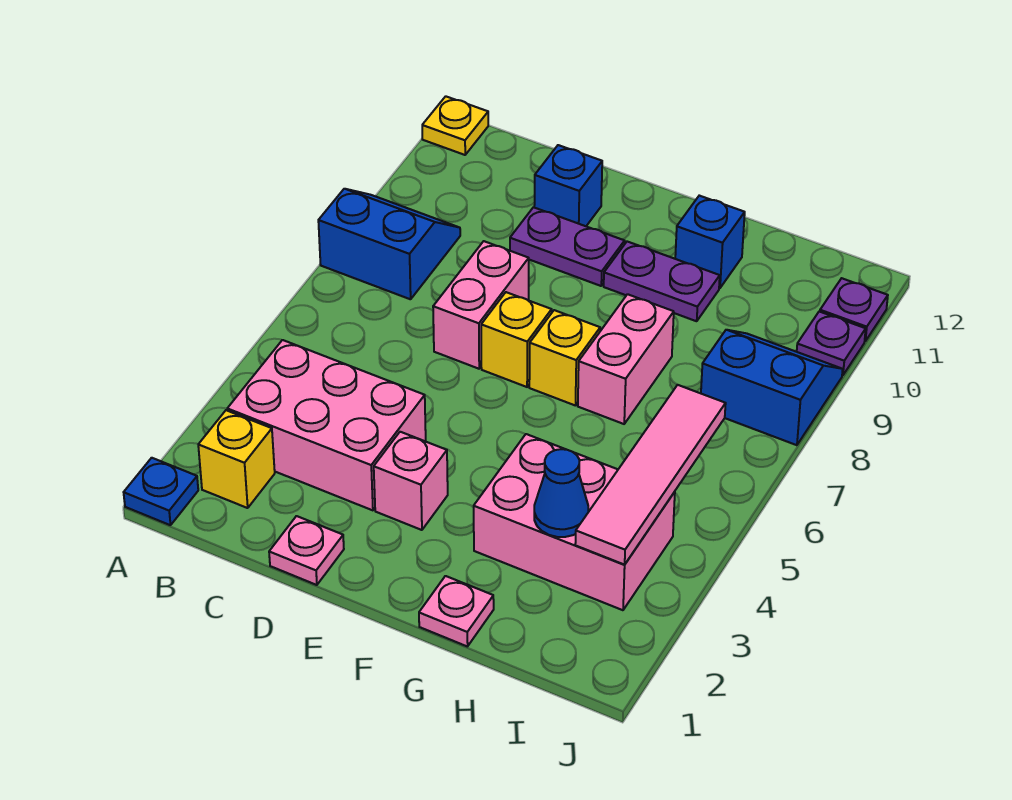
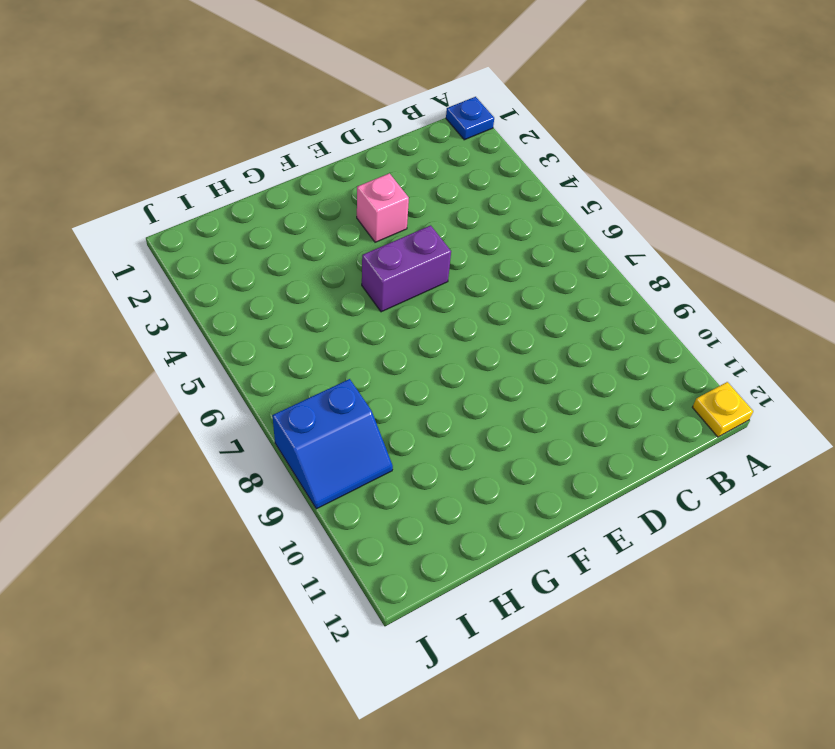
purple brick E5:F5 level 1 -> none
none -> blue slope A8:B9 level 1 top 8
none -> yellow brick B2 level 1
none -> pink brick B3:D4 level 1

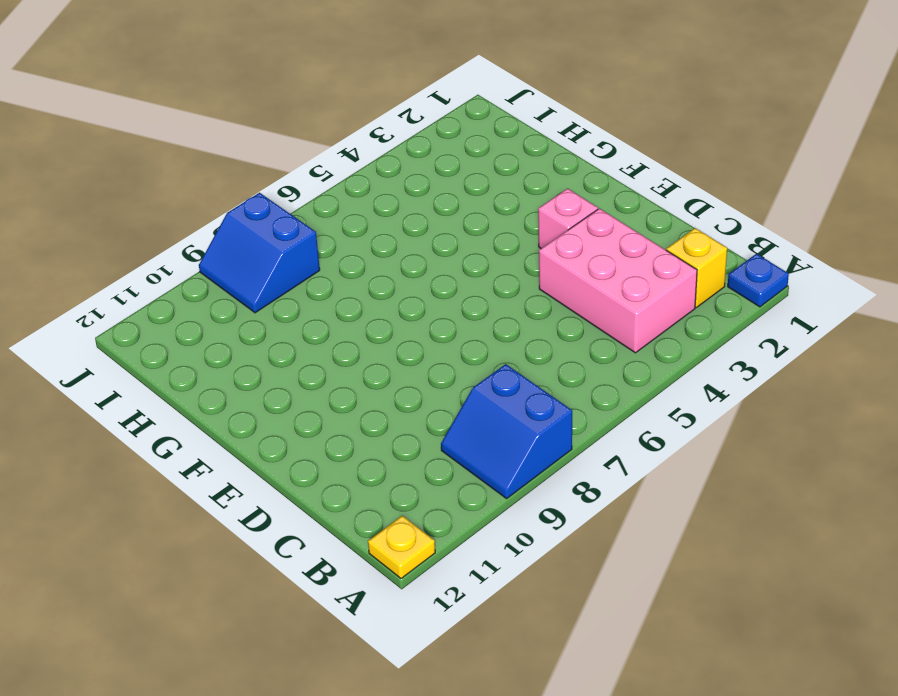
none -> pink plate D1 level 1
none -> pink brick D7:D8 level 1
none -> purple plate D10:E10 level 1

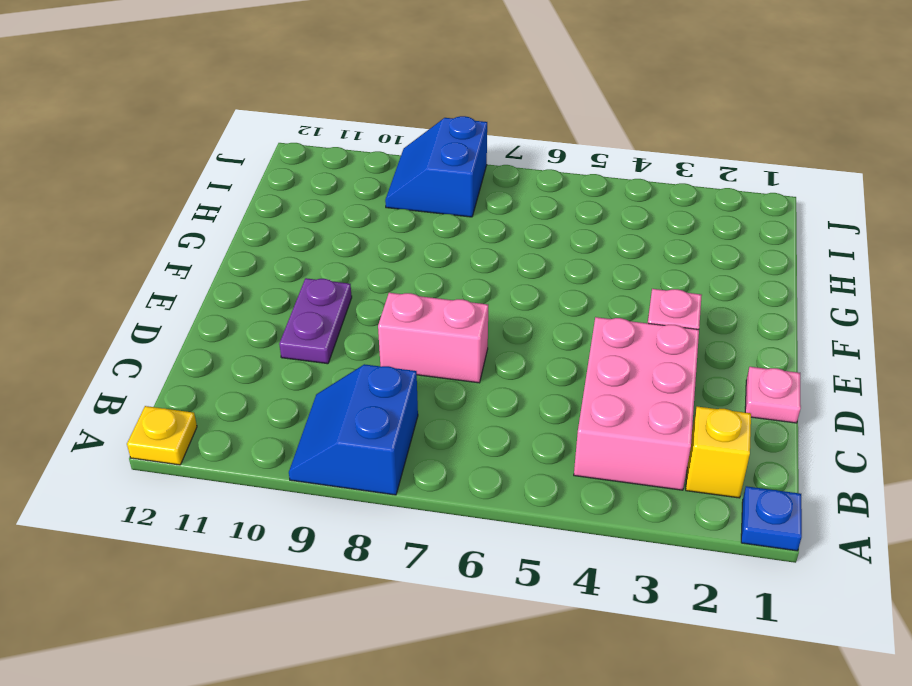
none -> blue brick D11 level 1
none -> yellow brick E7 level 1
none -> yellow brick F7 level 1

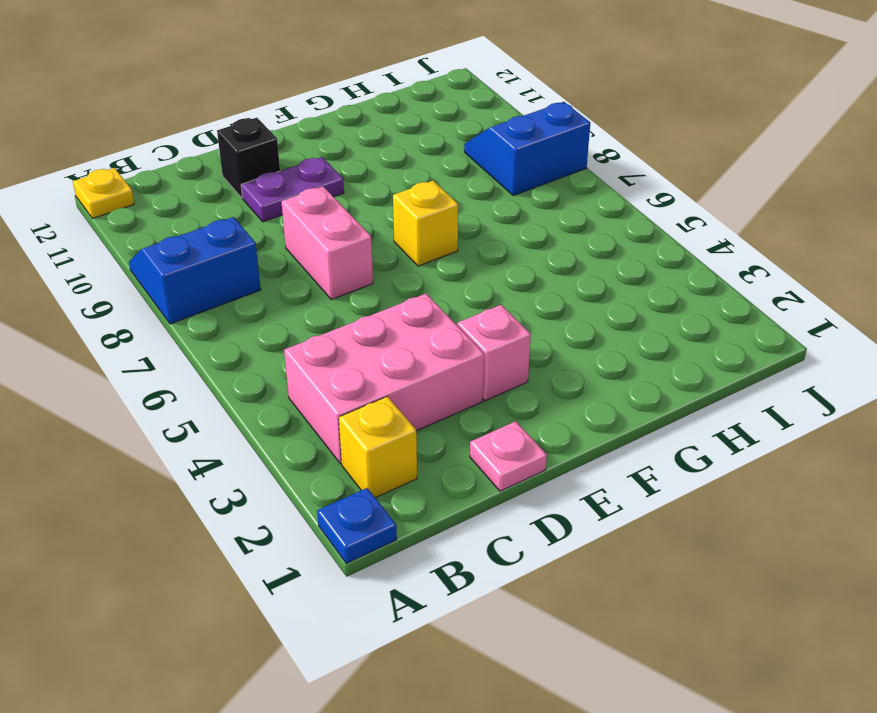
black brick D11 level 1 -> blue brick D11 level 1
none -> yellow brick E7 level 1
none -> purple plate F10:G10 level 1
none -> pink plate G1 level 1

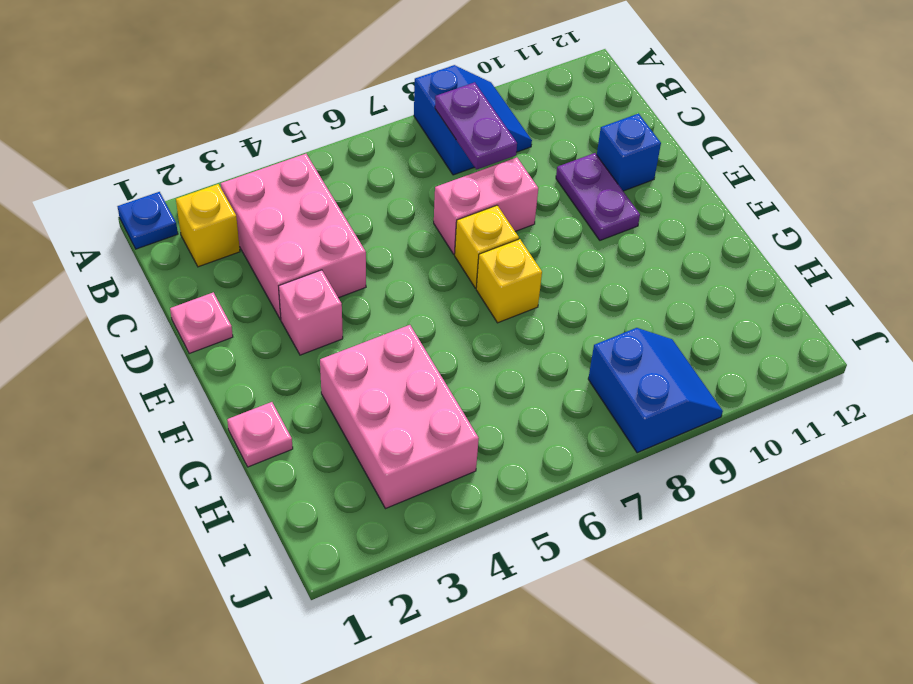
purple plate B8:C8 level 2 -> purple plate F10:G10 level 1
none -> yellow plate A12 level 1
none -> pink brick G7:G8 level 1
none -> blue brick G11 level 1

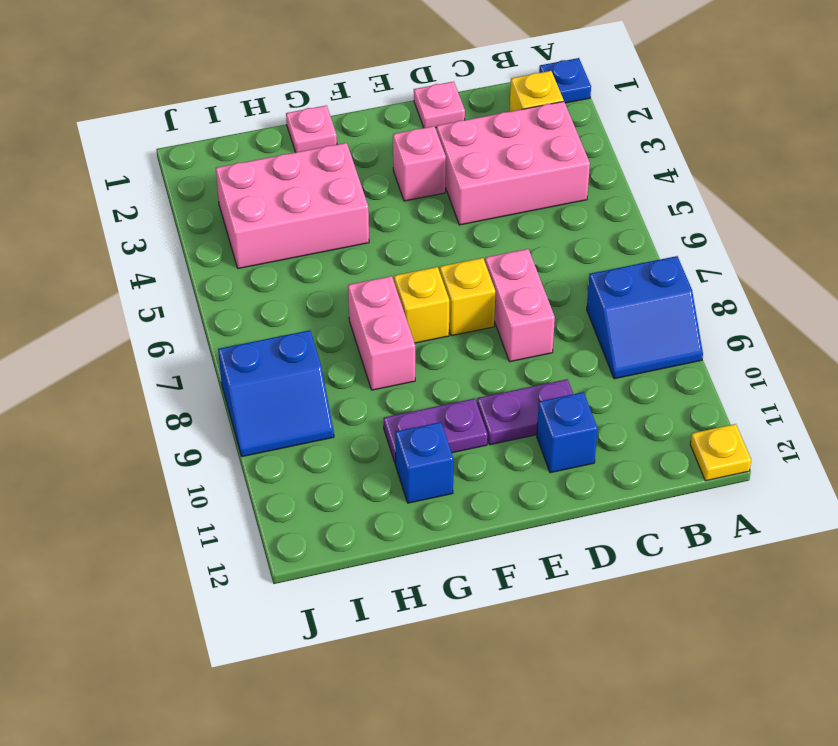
none -> purple plate J10 level 1
none -> purple plate J11 level 1
none -> blue cone H3 level 2

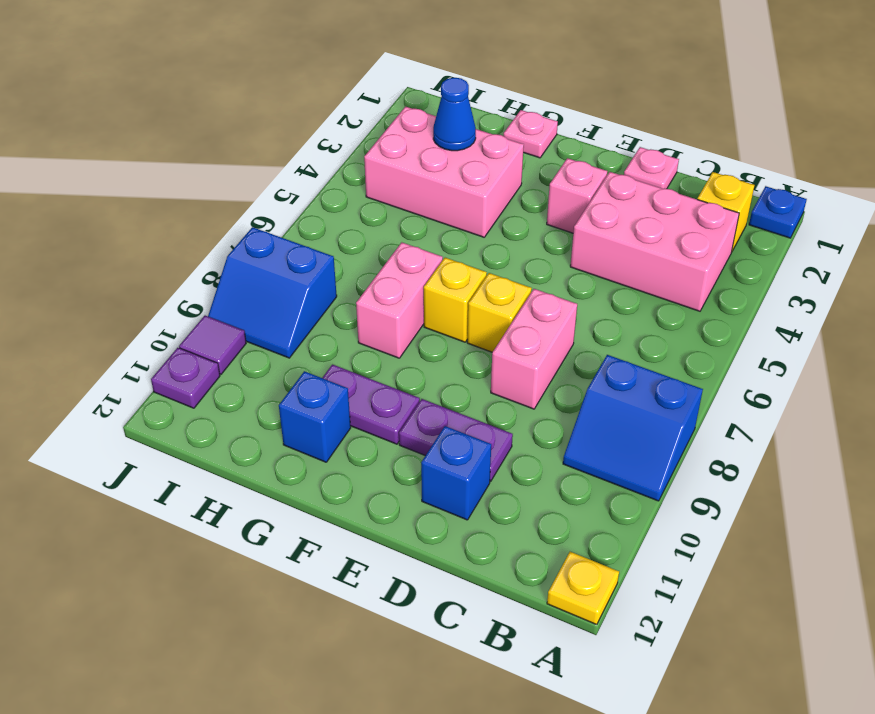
purple tile J10 level 1 -> purple plate J10 level 1
none -> pink tile I3:I6 level 2

